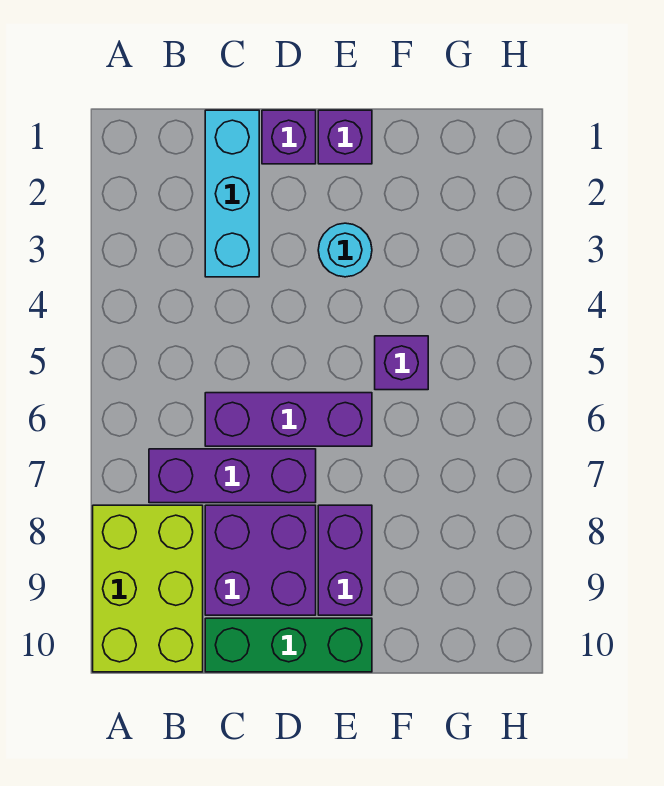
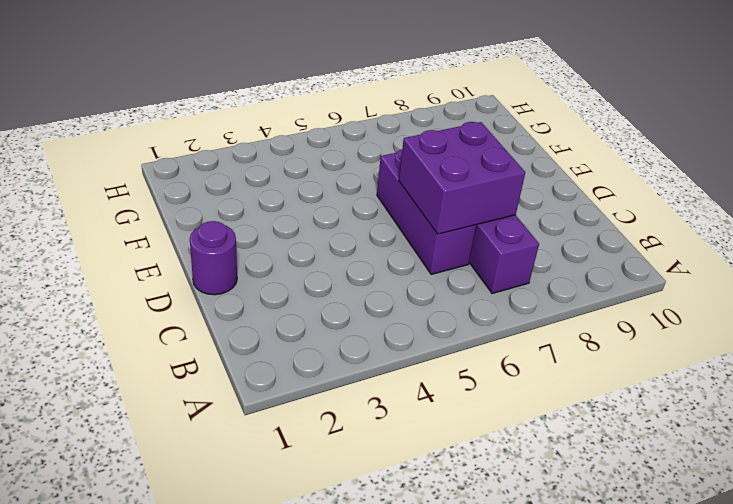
purple brick C6:D7 level 2 -> purple brick C8:D9 level 1
purple round brick D1 level 1 -> purple brick D1 level 1
none -> lime brick A8:B10 level 1
none -> cyan brick C1:C3 level 1

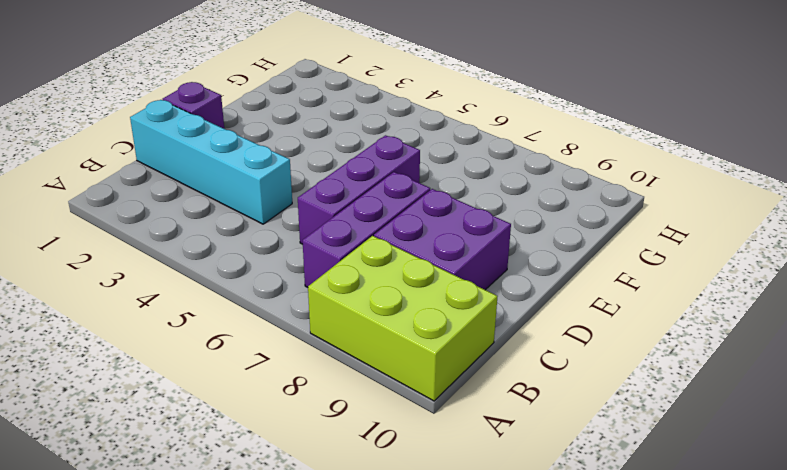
cyan brick C1:C4 level 1 -> cyan brick C1:C3 level 1
none -> green brick C10:E10 level 1
none -> purple brick E1 level 1

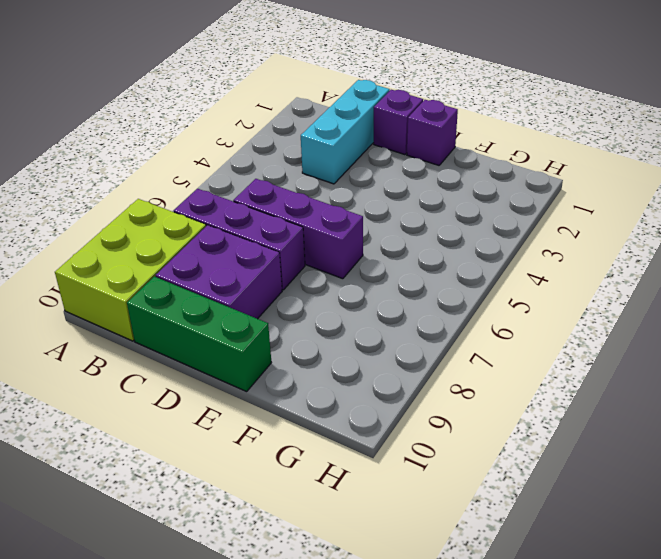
none -> cyan round brick E3 level 1
none -> purple brick E8:E9 level 1

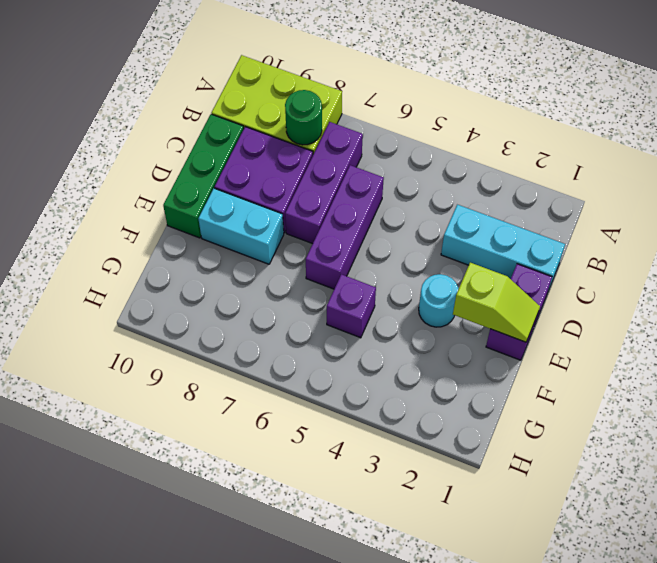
green round brick B8 level 2 -> none
lime slope E1:E2 level 2 top 2 -> none
cyan brick E8:E9 level 1 -> purple brick E8:E9 level 1

